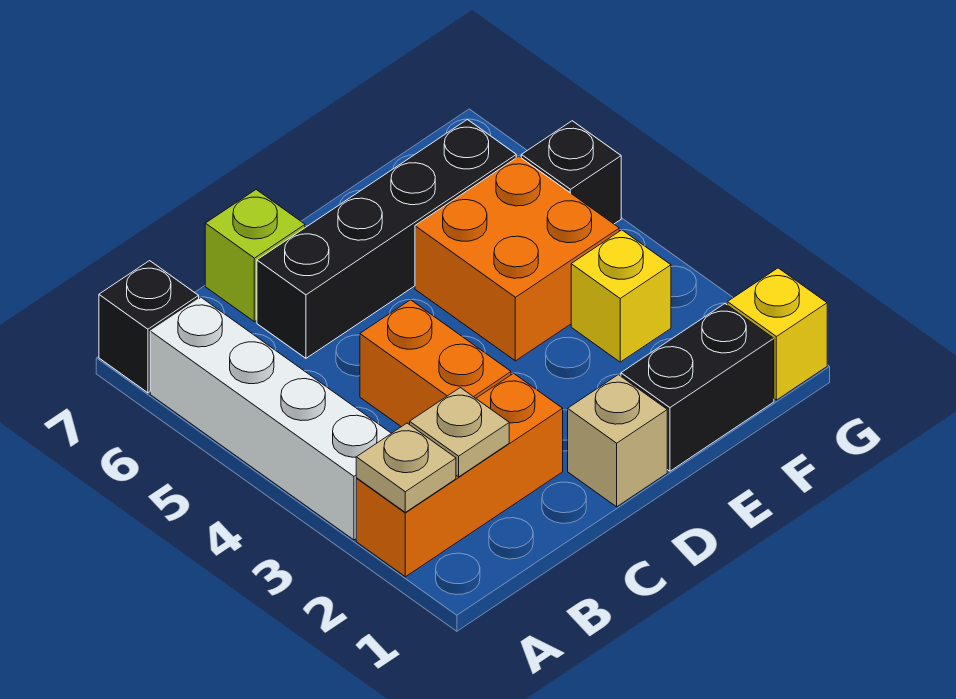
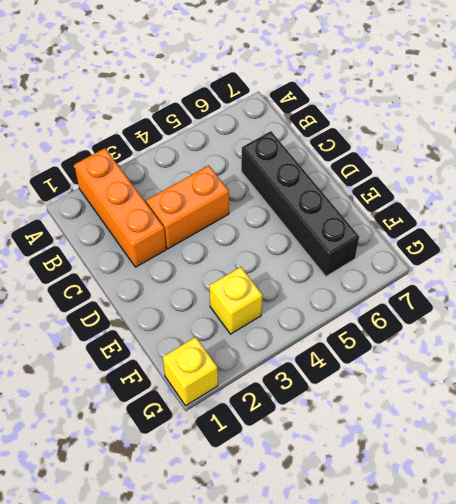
none -> white brick A3:A6 level 1
none -> black brick A7 level 1
none -> lime brick C7 level 1

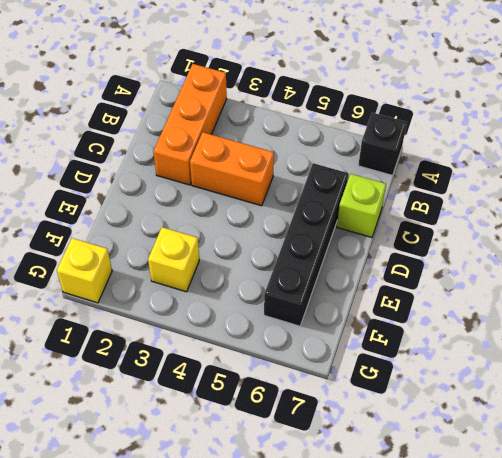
none -> white brick A3:A6 level 1
none -> tan brick D1 level 1
none -> black brick E1:F1 level 1

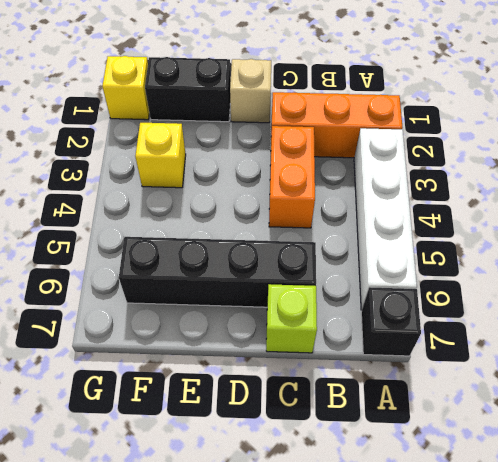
none -> orange brick E4:F5 level 1
none -> black brick G5 level 1
none -> tan plate A2 level 2

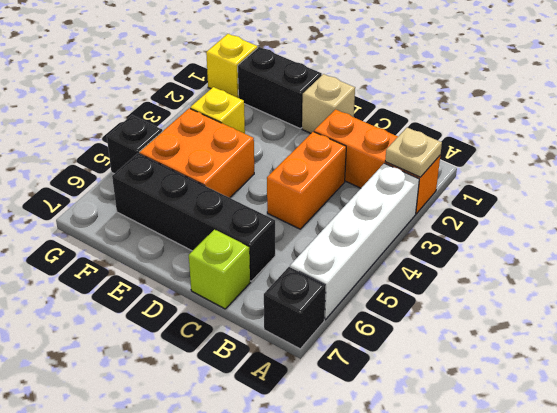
none -> tan plate B2 level 2

